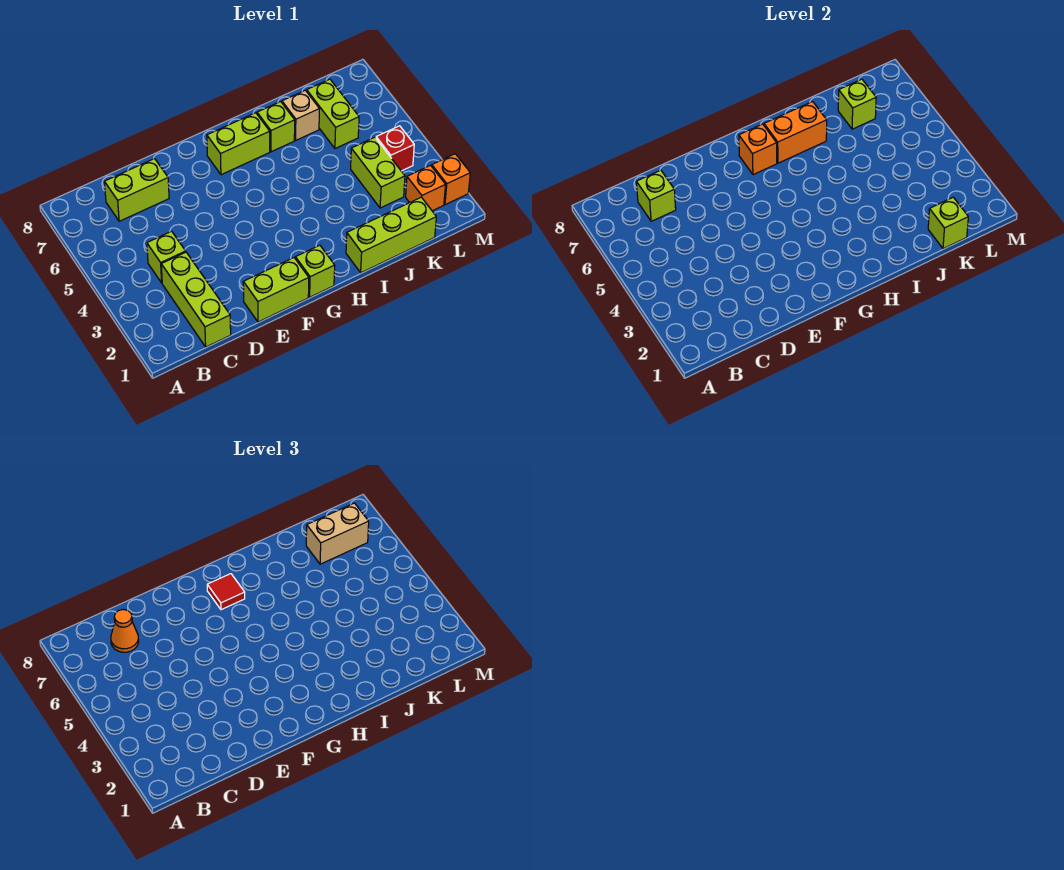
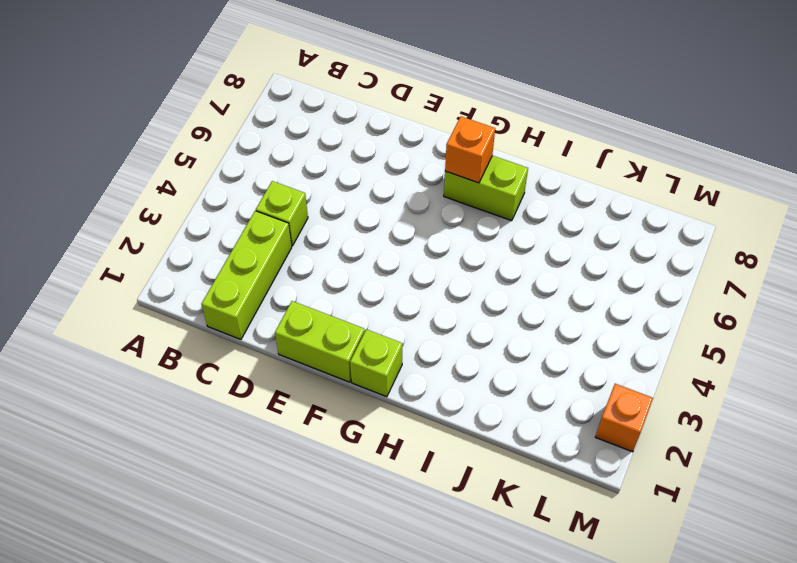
none -> lime brick C7:D7 level 1
none -> lime brick I1:K1 level 1
none -> lime brick I7 level 1

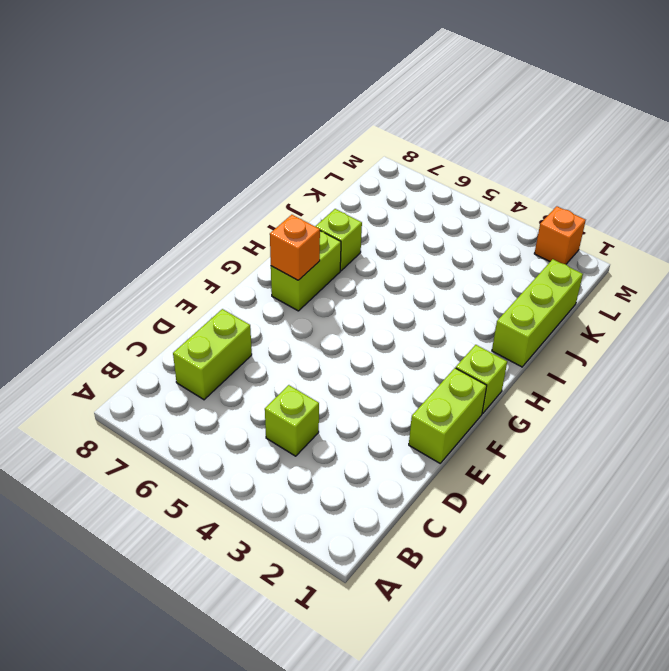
none -> lime brick C1:C3 level 1
none -> tan brick J7 level 1
none -> lime brick K3:K4 level 1

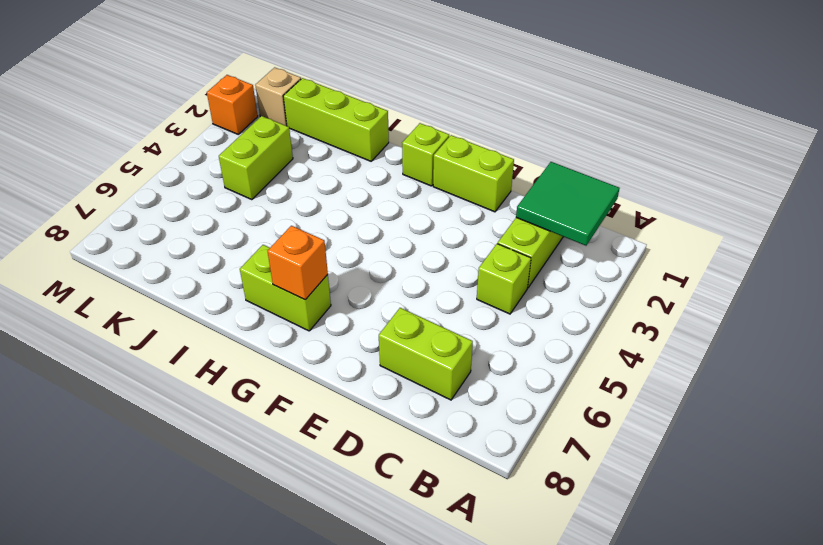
green tile B1:C2 level 2 -> none
tan brick L1 level 1 -> tan brick J7 level 1
none -> lime brick I7 level 1
none -> lime brick K6:K7 level 1
none -> orange brick L2 level 1

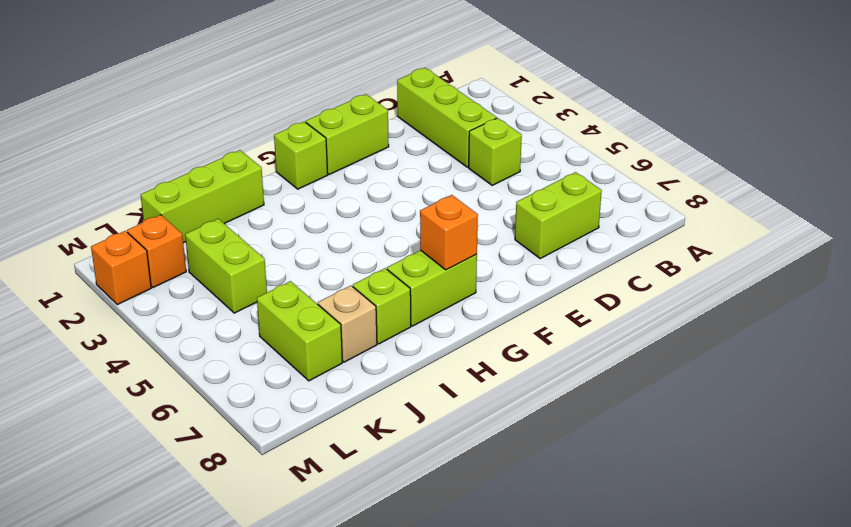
none -> red brick L4 level 1
none -> lime brick C7 level 2
none -> orange brick H7:I7 level 2

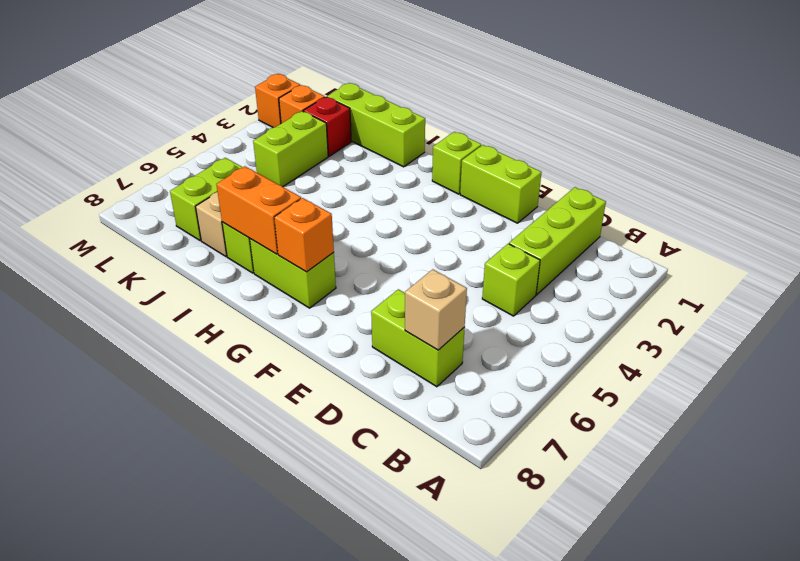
tan brick C7 level 2 -> lime brick C7 level 2
red brick K2 level 1 -> red brick L4 level 1
none -> lime brick K1 level 2
none -> lime brick K7 level 2
none -> orange cone C7 level 3

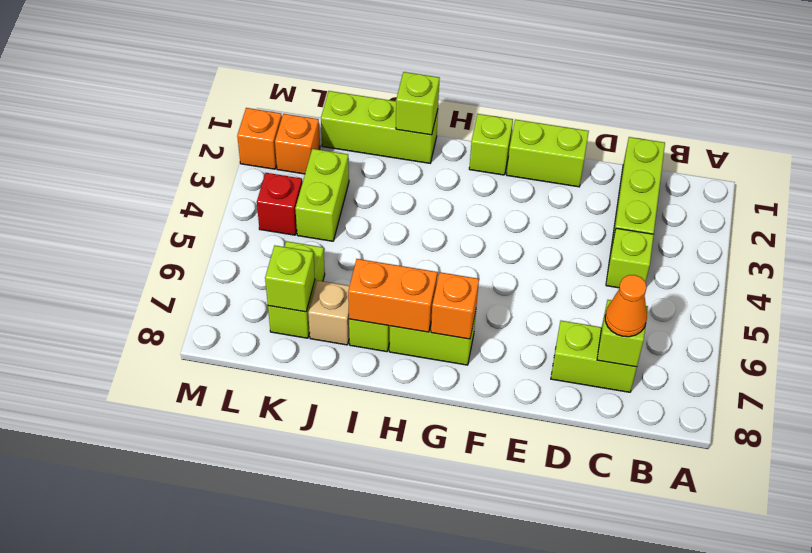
lime brick I1 level 2 -> lime brick K1 level 2
none -> red tile G7 level 3
none -> tan brick K7:L7 level 3

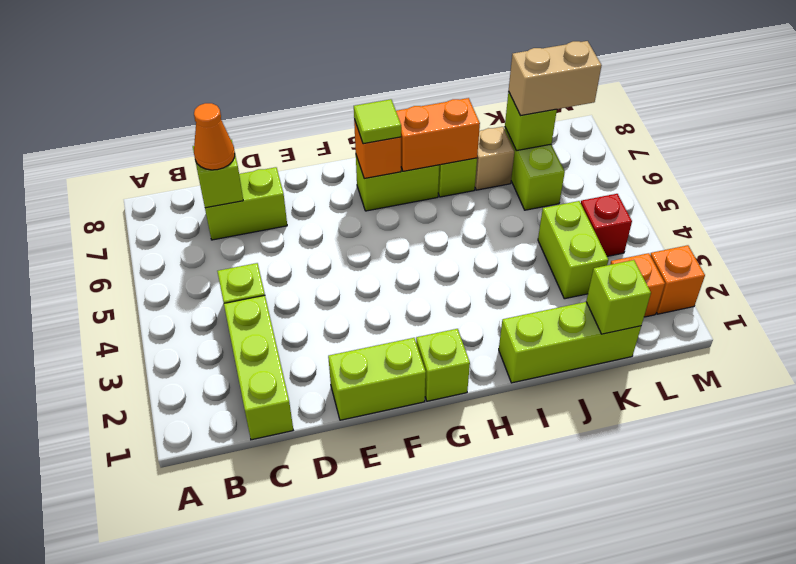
lime tile G7 level 3 -> red tile G7 level 3

